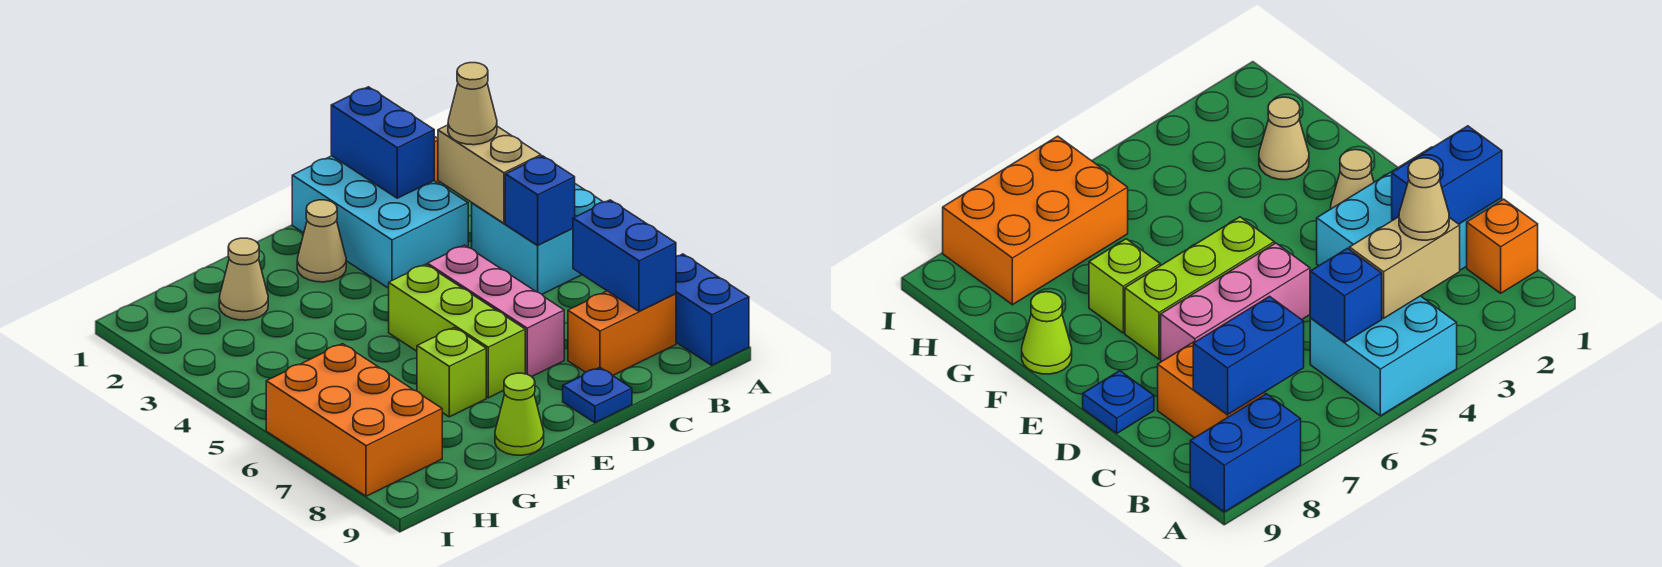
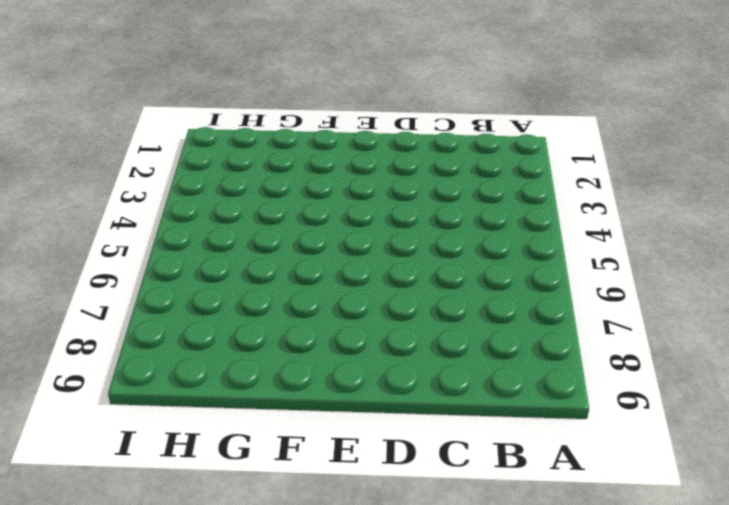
none -> cyan brick A4:B5 level 1
none -> blue brick A8:A9 level 1
none -> orange brick B1 level 1

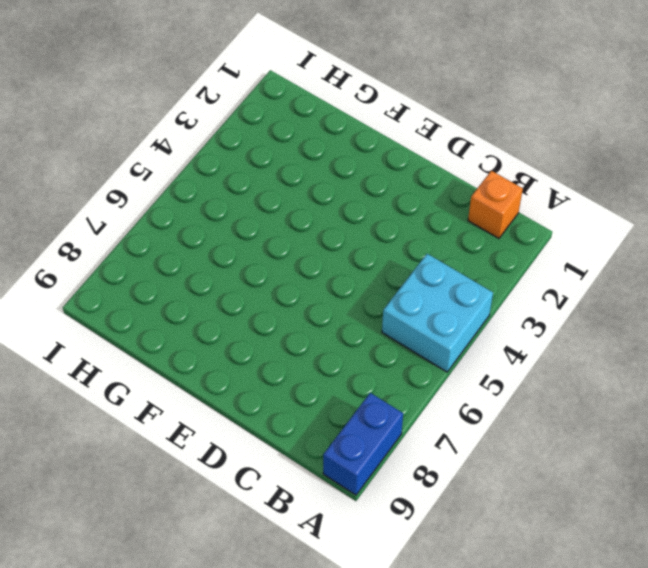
none -> orange brick B8:C8 level 1
none -> cyan brick C1:D3 level 1
none -> pink brick D5:D7 level 1

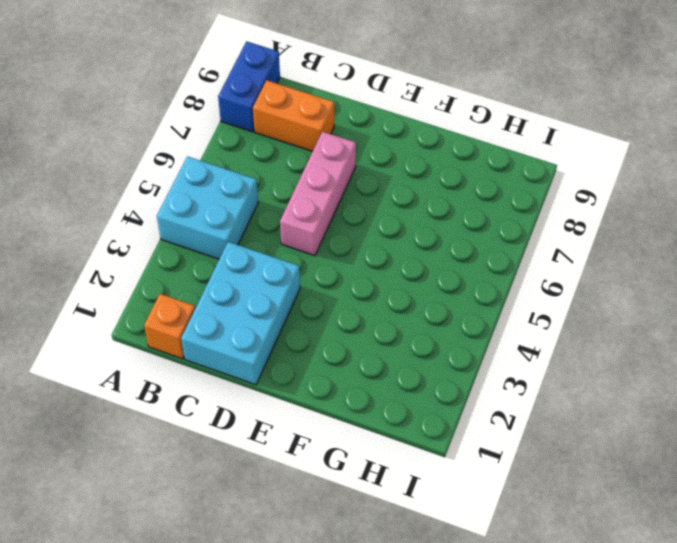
none -> blue plate D9 level 1
none -> tan cone E2 level 1
none -> lime brick E5:E7 level 1

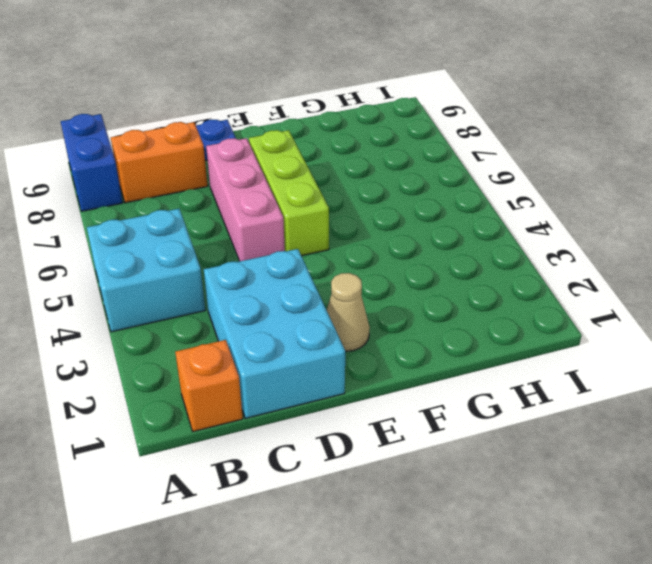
none -> lime brick F7 level 1
none -> lime cone F9 level 1
none -> tan cone G2 level 1

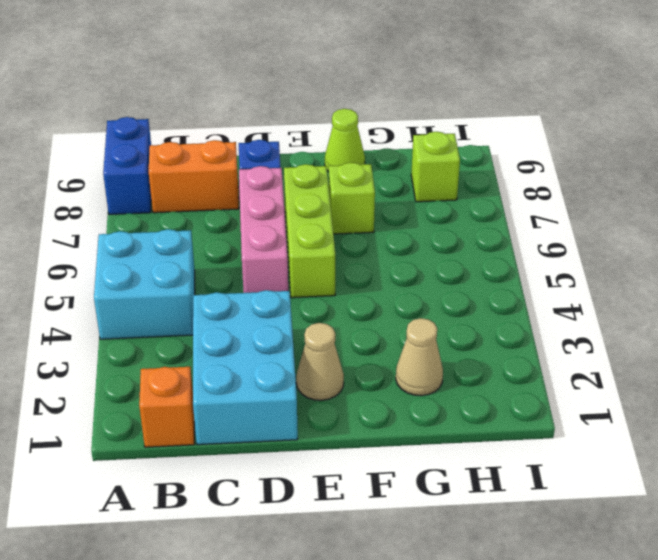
lime brick H8 level 1 -> orange brick H6:I8 level 1
none -> tan brick B3:B4 level 2
none -> blue brick B5 level 2
none -> blue brick B7:B8 level 2

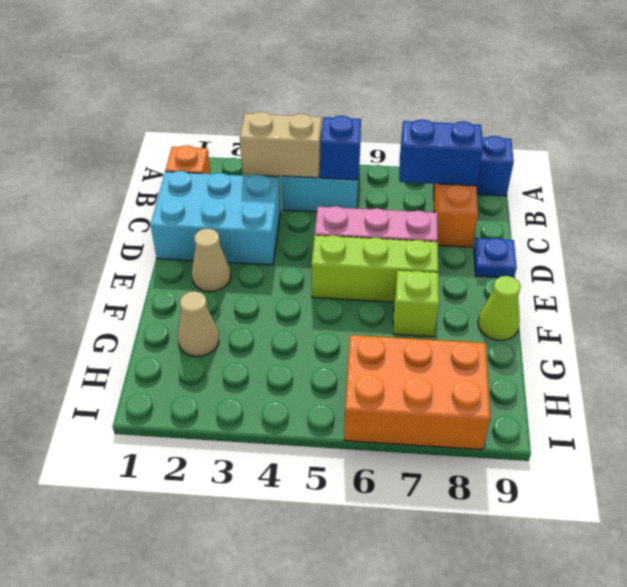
none -> blue brick C1:C2 level 2
none -> tan cone B3 level 3

